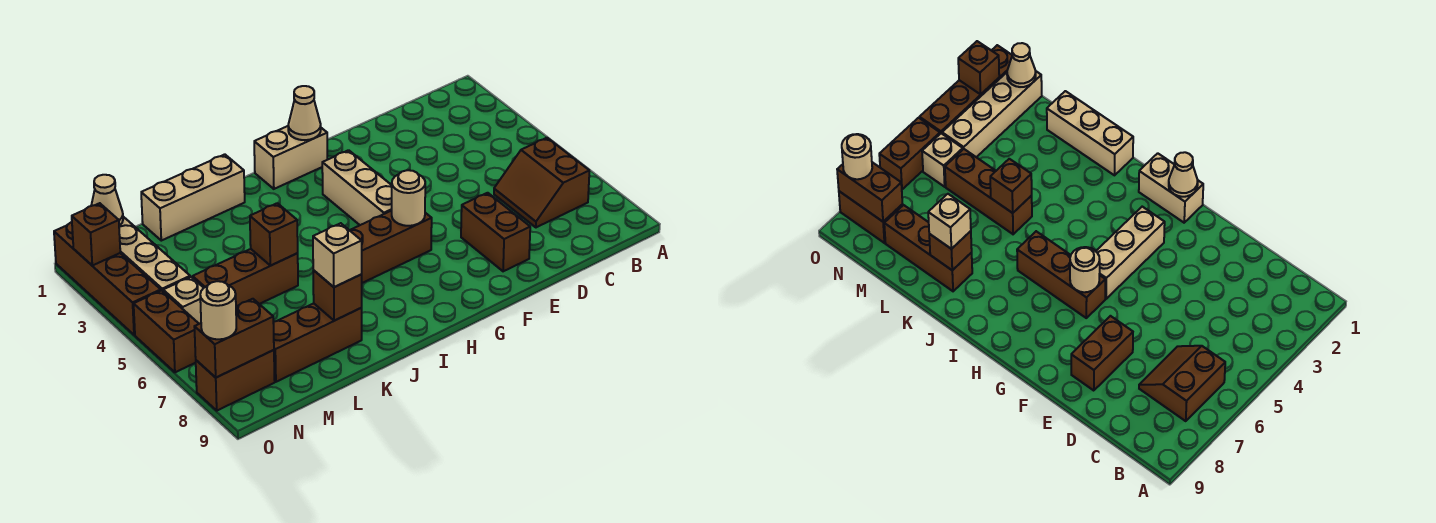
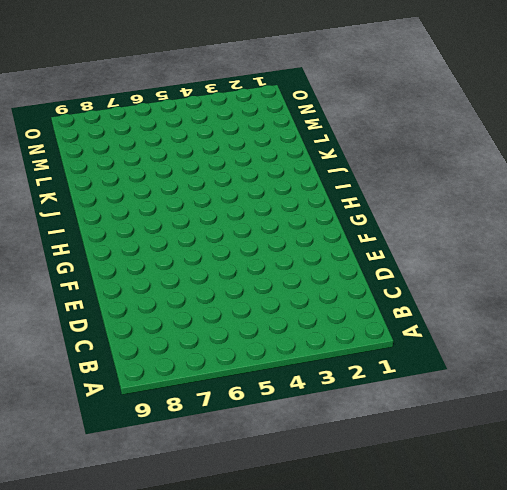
none -> brown slope B6:C7 level 1 top B
none -> brown brick E7:E8 level 1
none -> tan brick G1:H1 level 1

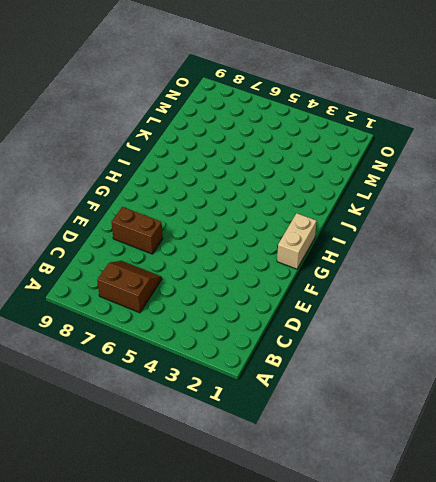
none -> tan brick G3:G5 level 1
none -> brown brick G6:I6 level 1
none -> tan brick J1:L1 level 1

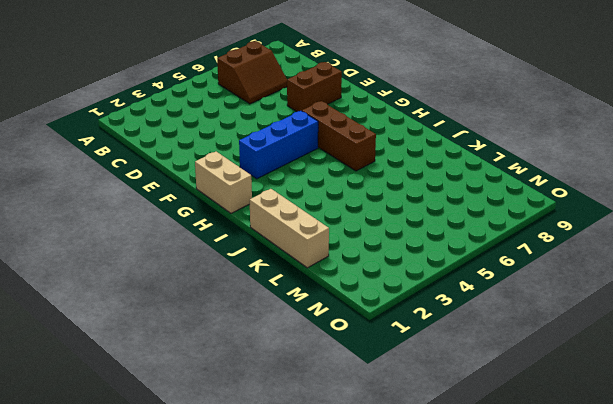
blue brick G3:G5 level 1 -> tan brick G3:G5 level 1
none -> brown brick K5:M5 level 1
none -> brown brick K8:M8 level 1
none -> tan brick N1:N4 level 1

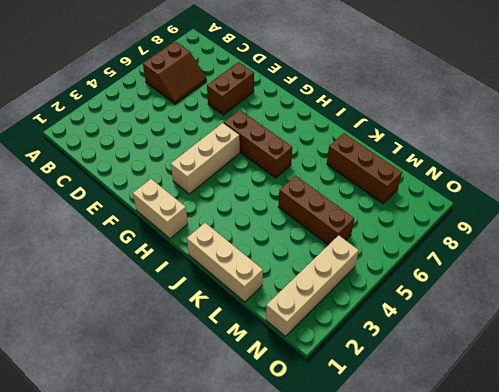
none -> tan brick N5 level 1
none -> brown brick N8:O8 level 1
none -> brown brick O1:O4 level 1

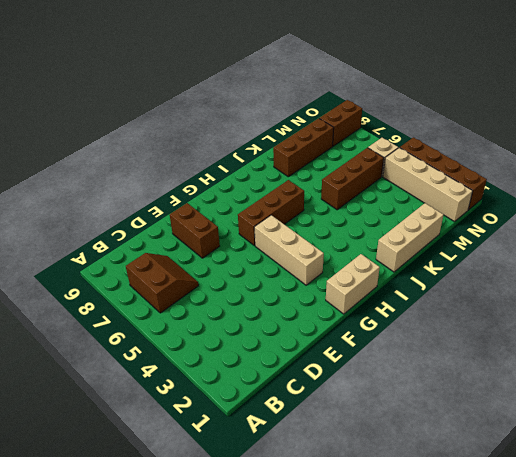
none -> brown brick O5:O6 level 1
none -> tan cone G1 level 2
none -> tan round brick G6 level 2

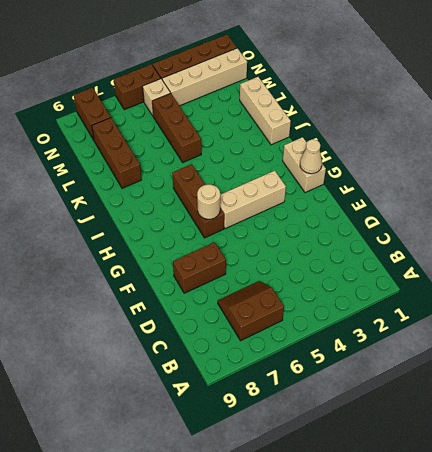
none -> brown brick K5 level 2
none -> brown brick K8 level 2
none -> tan cone N1 level 2

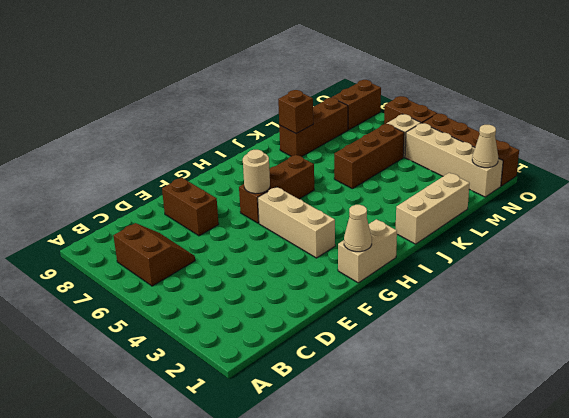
none -> brown brick K5 level 2
none -> brown brick N8:O8 level 2
none -> brown brick O2 level 2

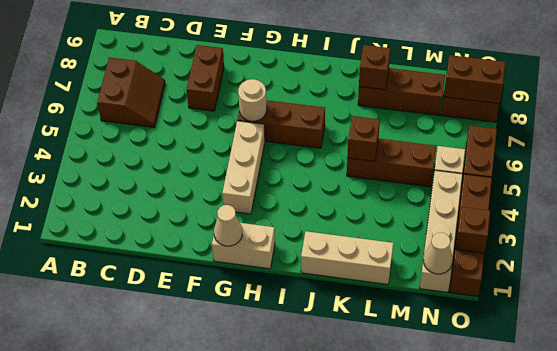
none -> tan brick K8 level 3
none -> tan round brick O8 level 3

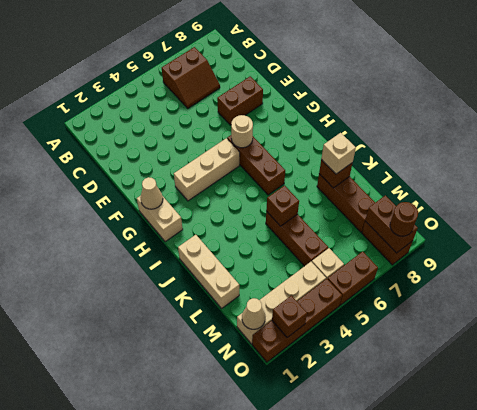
brown round brick O8 level 3 -> tan round brick O8 level 3

